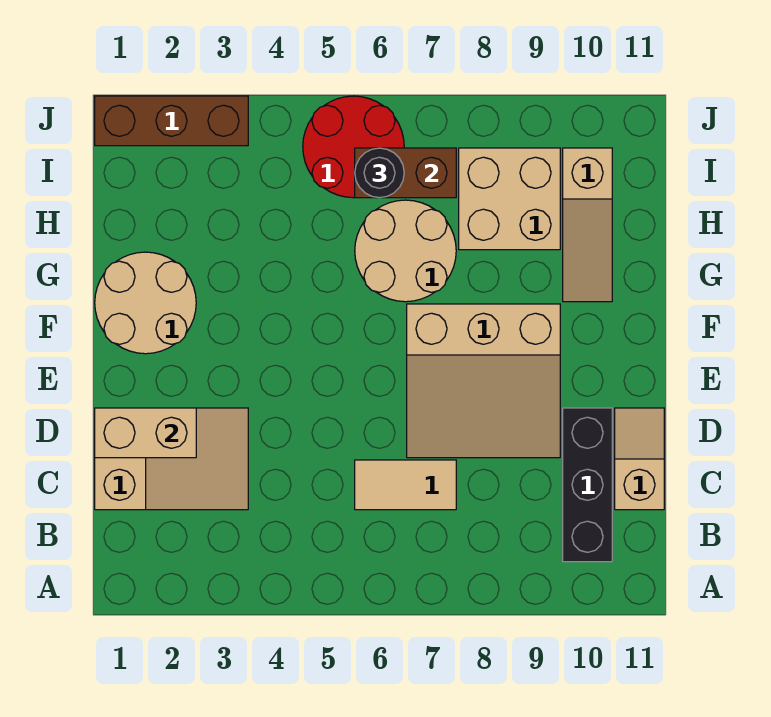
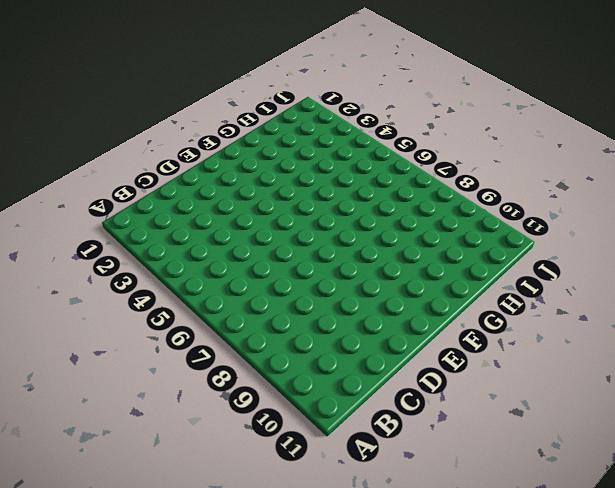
none -> black brick B10:D10 level 1
none -> tan slope C1:D3 level 1 top 1
none -> tan tile C6:C7 level 1

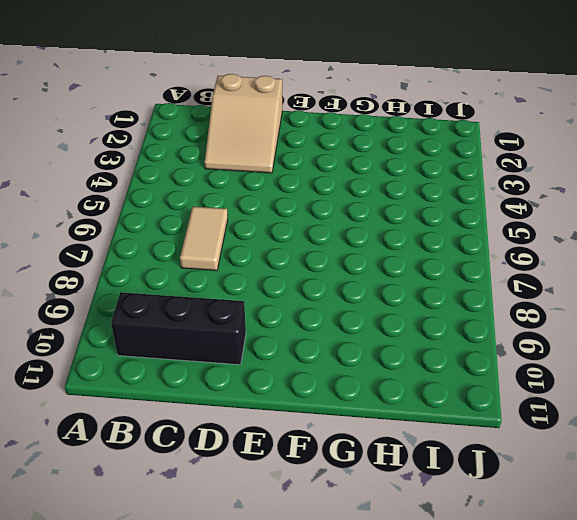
none -> tan slope C11:D11 level 1 top C
none -> tan slope D7:F9 level 1 top F
none -> tan round brick F1:G2 level 1

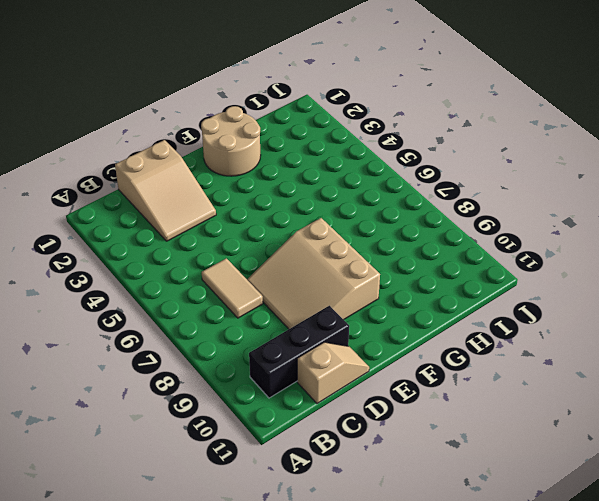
none -> tan round brick G6:H7 level 1
none -> tan slope G10:I10 level 1 top I
none -> tan brick H8:I9 level 1

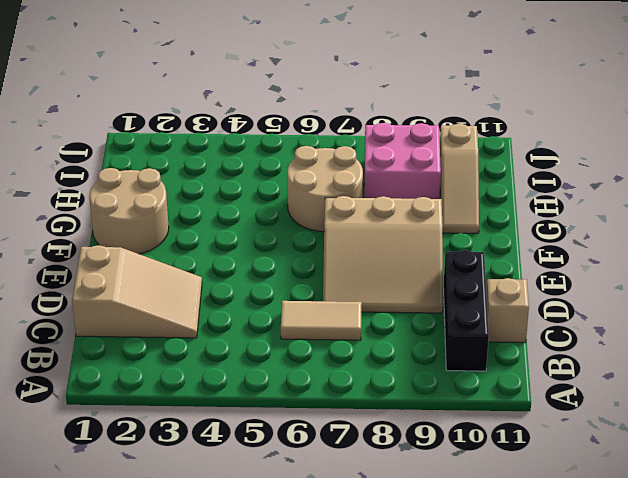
pink brick H8:I9 level 1 -> tan brick H8:I9 level 1
none -> red round brick I5:J6 level 1
none -> brown brick J1:J3 level 1
none -> tan brick D1:D2 level 2

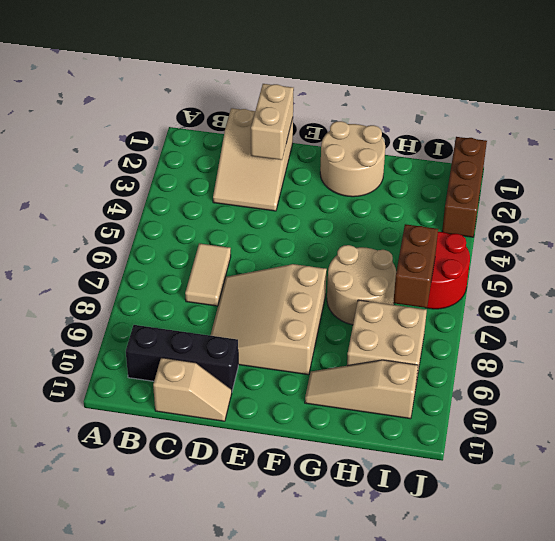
none -> black round brick I6 level 3

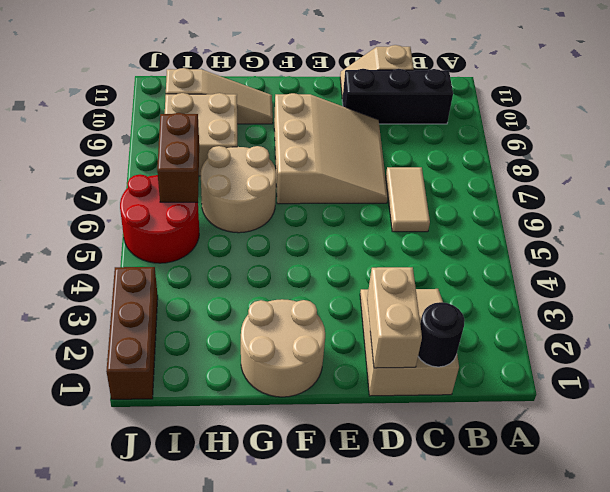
black round brick C1 level 2 -> black round brick I6 level 3

